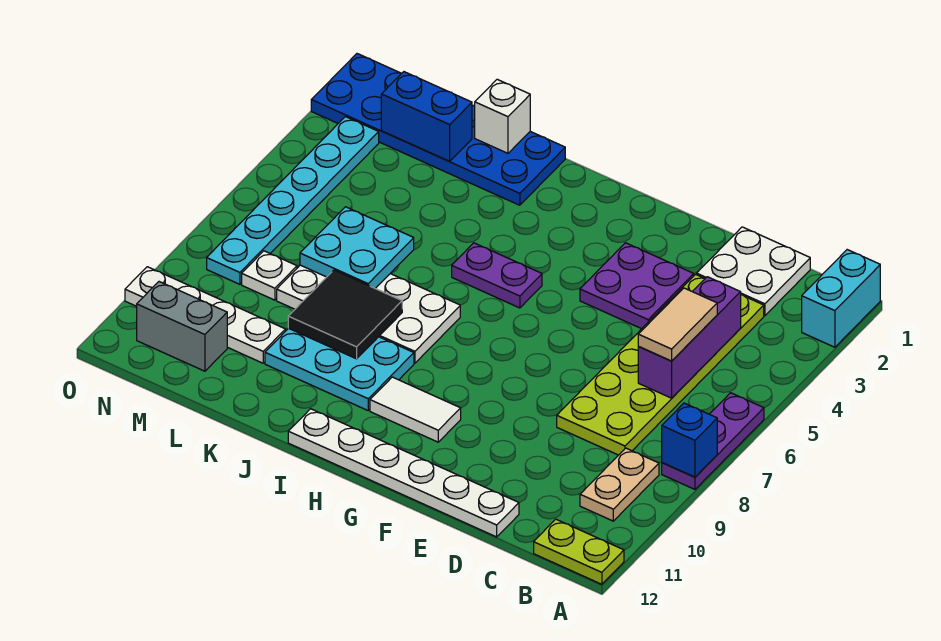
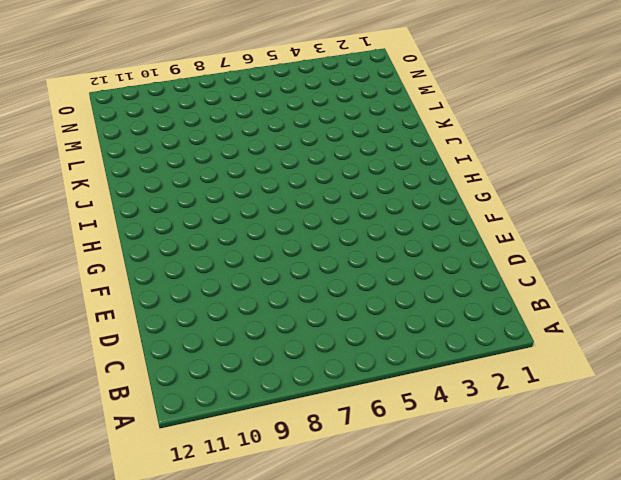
none -> cyan brick A1:A2 level 1
none -> purple plate A6:A8 level 1
none -> lime plate A12:B12 level 1

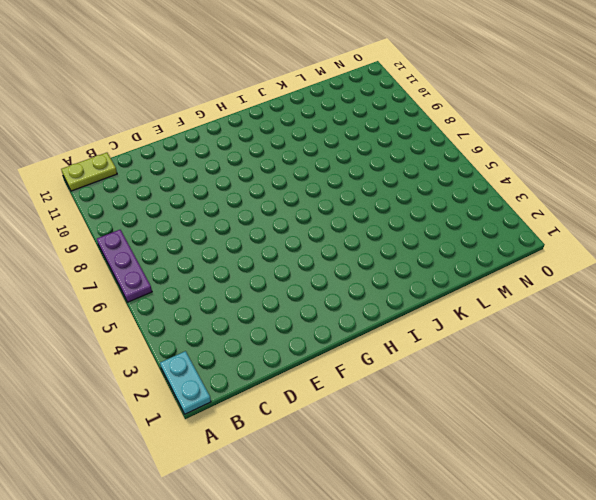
cyan plate A1:A2 level 1 -> cyan brick A1:A2 level 1
none -> tan plate B9:B10 level 1
none -> white plate C1:D2 level 1
none -> lime plate C3:D8 level 1

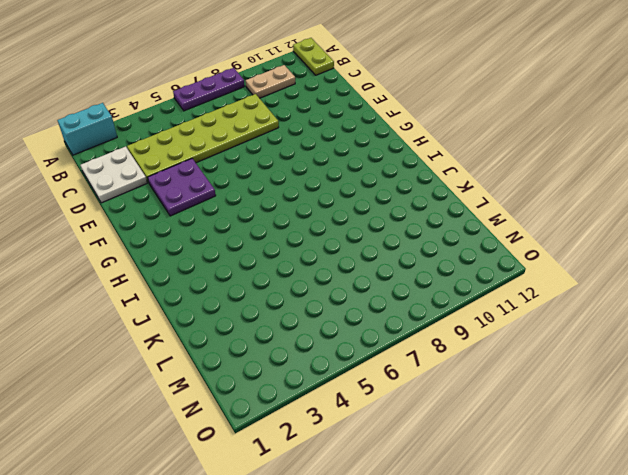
none -> white plate D12:I12 level 1
none -> white tile G10:H10 level 1
none -> purple plate H5:I5 level 1

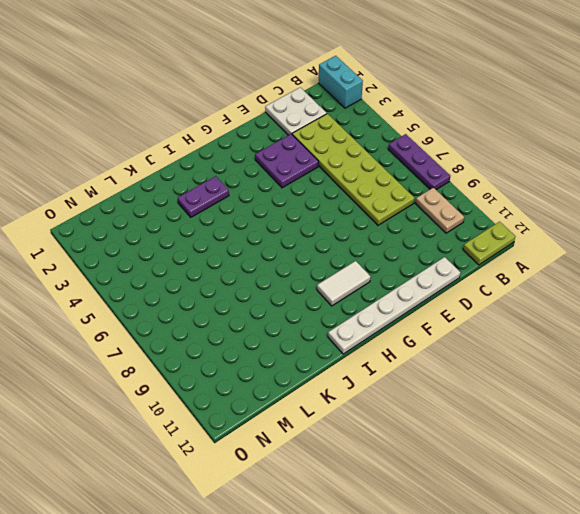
purple plate I3:J3 level 1 -> purple plate H5:I5 level 1
none -> white plate I7:L8 level 1
none -> cyan plate I9:K10 level 1
none -> blue plate J1:O2 level 1

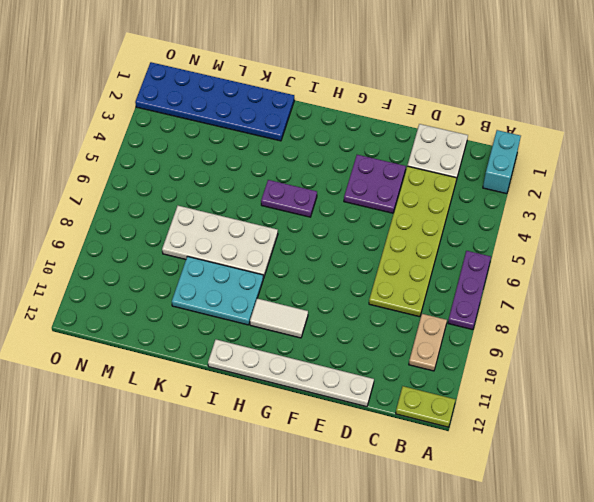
none -> white plate L10:O10 level 1
none -> white plate M8 level 1
none -> grey brick M11:N11 level 1

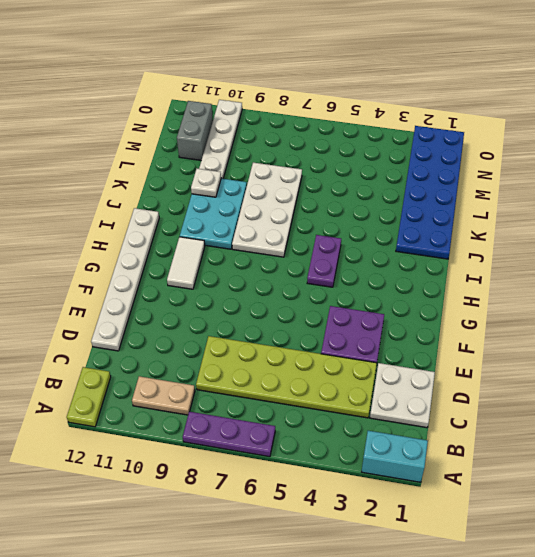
white plate K10 level 2 -> white plate M8 level 1
none -> cyan plate N3:N8 level 1
none -> blue brick A8 level 2
none -> purple brick C4:C6 level 2

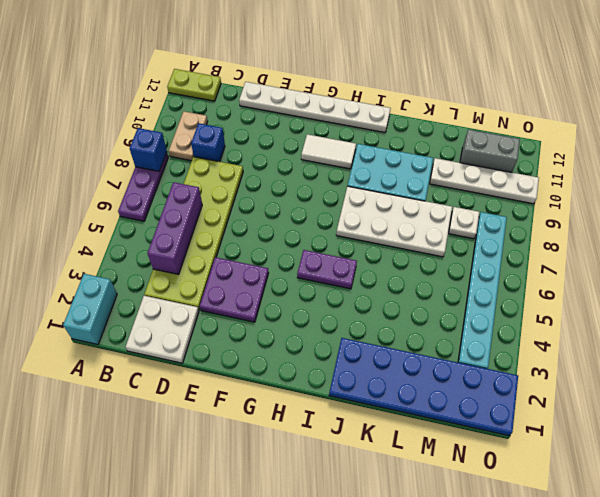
blue brick C9 level 1 -> none
none -> black tile J8:K9 level 2
none -> white brick K1 level 2
none -> cyan plate K6:L7 level 2

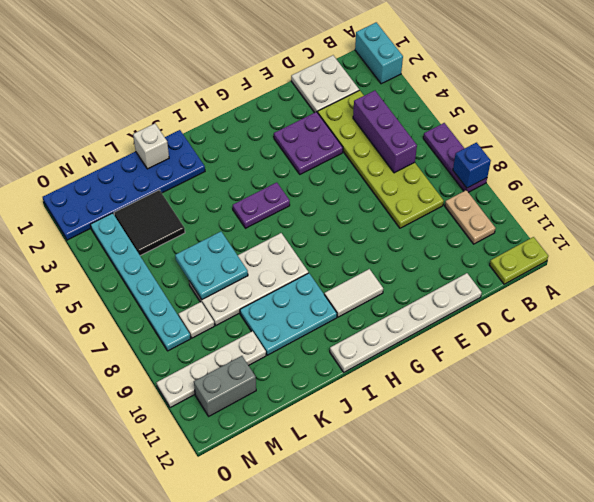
black tile L3:M4 level 1 -> black tile J8:K9 level 2
none -> blue brick L2:M2 level 2
none -> tan tile C5:C6 level 3

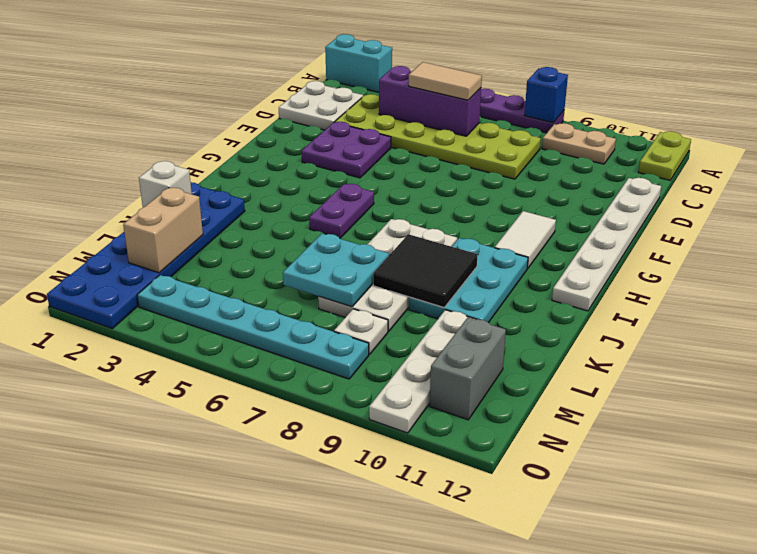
tan brick L2:M2 level 2 -> blue brick L2:M2 level 2

